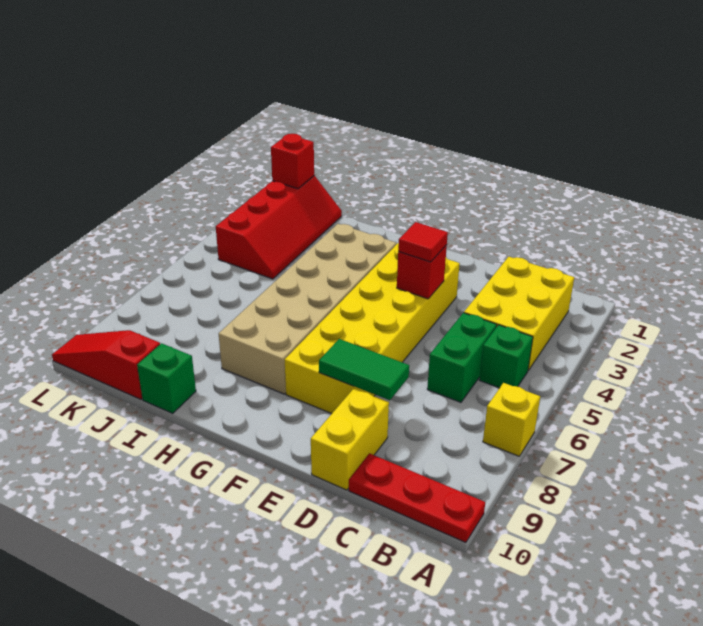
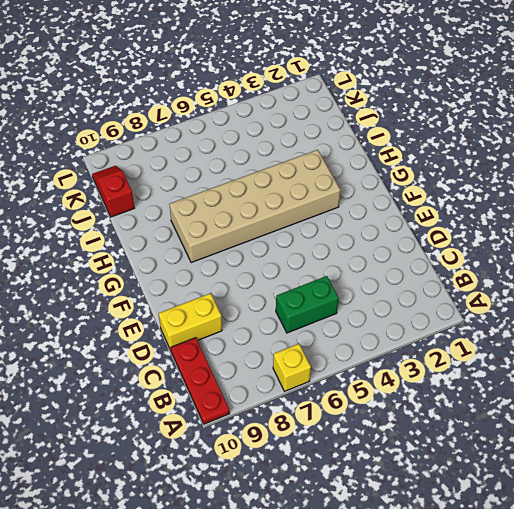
red slope J10:K10 level 1 top J -> red slope J10:L10 level 1 top J
none -> yellow brick B2:C4 level 1
none -> green brick B5 level 1
none -> yellow brick E3:F8 level 1

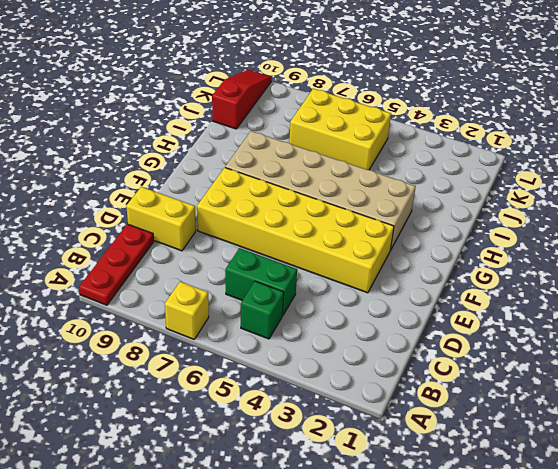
yellow brick J5:K7 level 1 -> yellow brick B2:C4 level 1
none -> green brick I10 level 1
none -> red slope J1:K4 level 1 top K
none -> green tile D8:E8 level 2

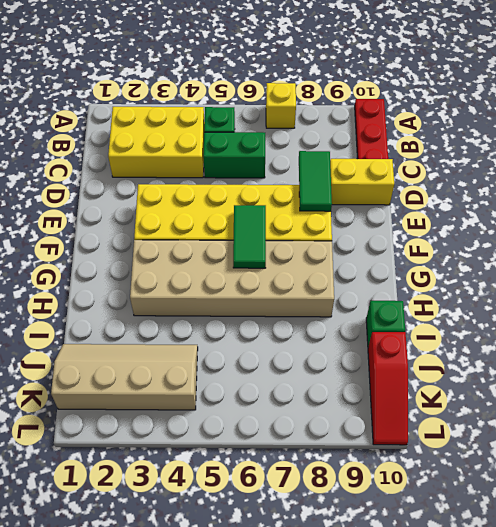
green tile F6:G6 level 2 -> none
tan slope J1:K4 level 1 top K -> red slope J1:K4 level 1 top K
none -> red brick E4 level 2
none -> red brick K1 level 2
none -> red tile E4 level 3

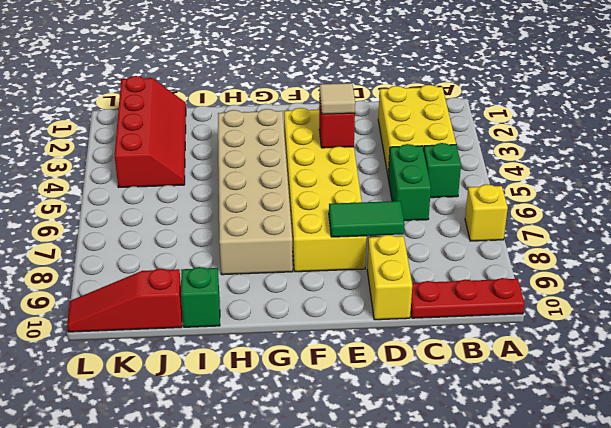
tan tile E4 level 3 -> red tile E4 level 3
none -> red brick K1 level 2

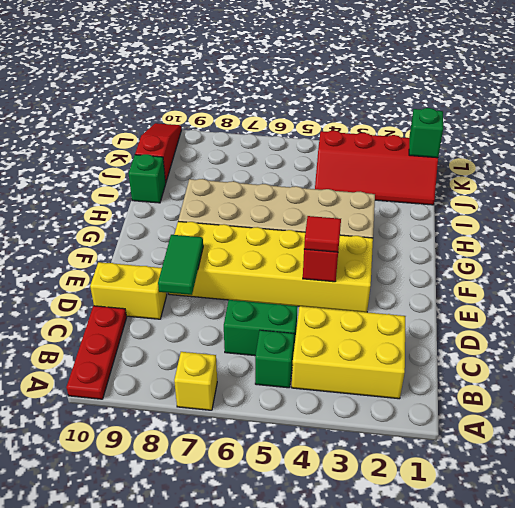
green brick K1 level 2 -> red brick K1 level 2

